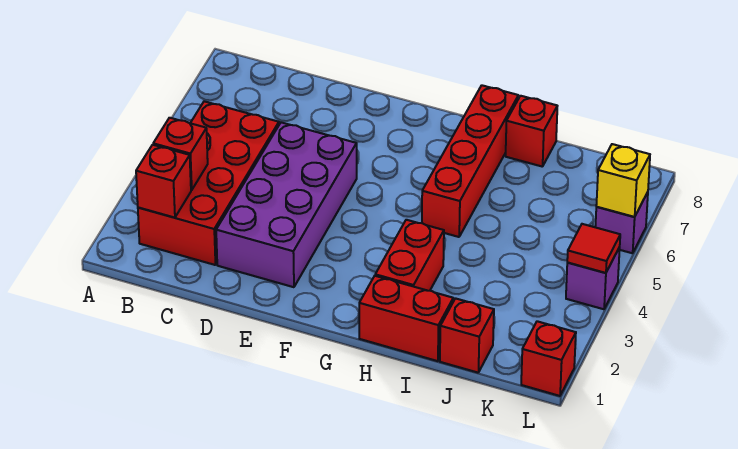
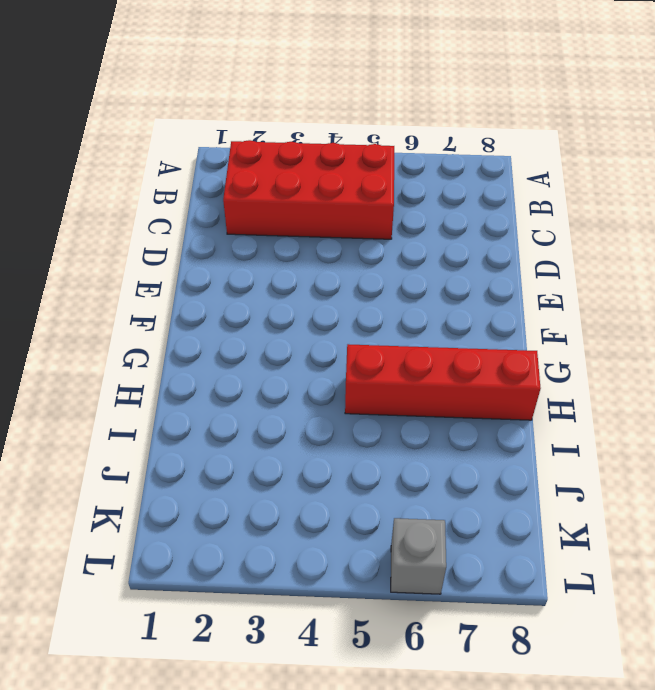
grey brick L6 level 1 -> purple brick L6 level 1
none -> purple brick D2:E5 level 1
none -> red brick H1:I1 level 1
none -> red brick H2:H3 level 1

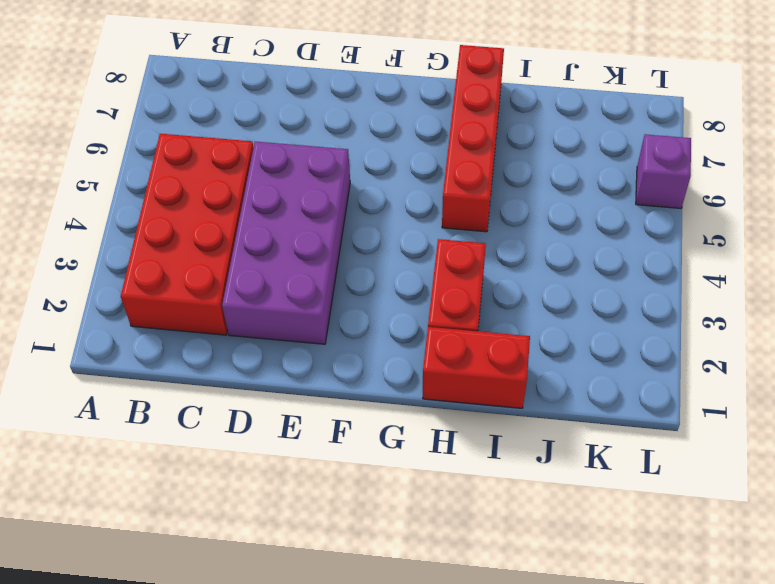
none -> red brick I8 level 1
none -> red brick J1 level 1
none -> red brick L1 level 1

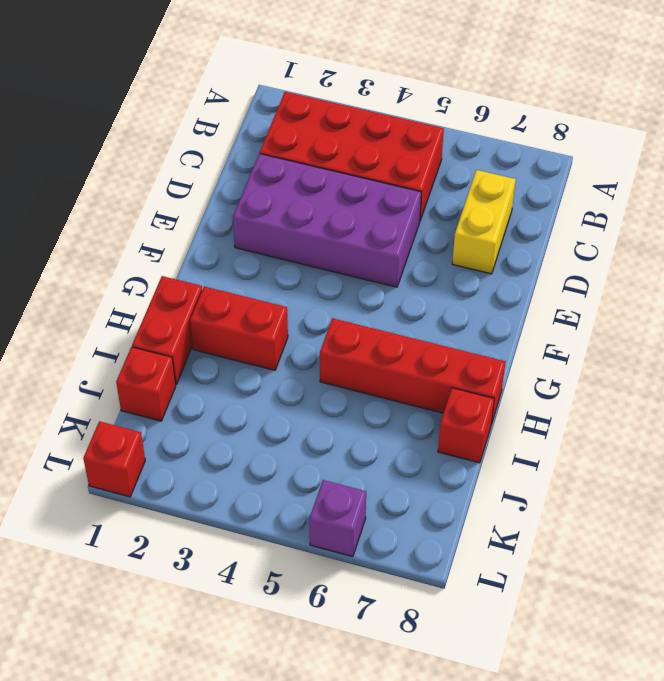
yellow brick C7:D7 level 1 -> none
none -> purple brick L4 level 1
none -> red brick B2 level 2
none -> red brick B3 level 2

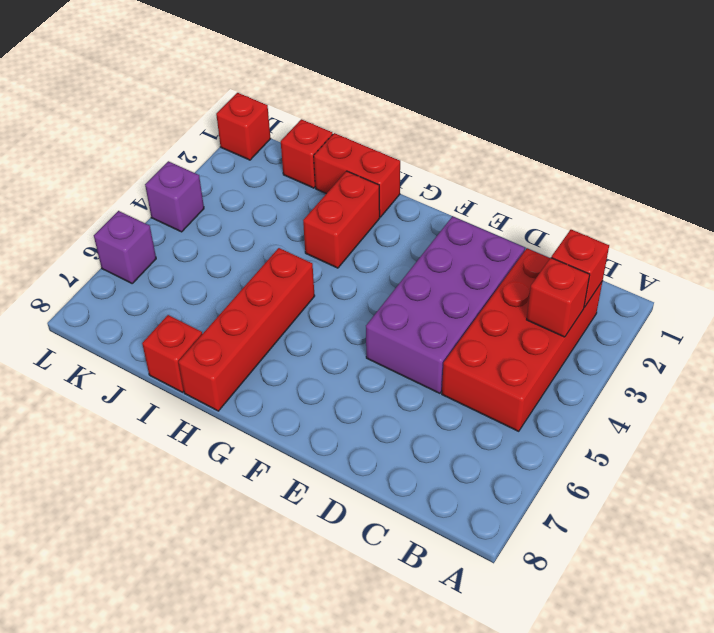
none -> red tile L4 level 2
none -> yellow brick L6 level 2

